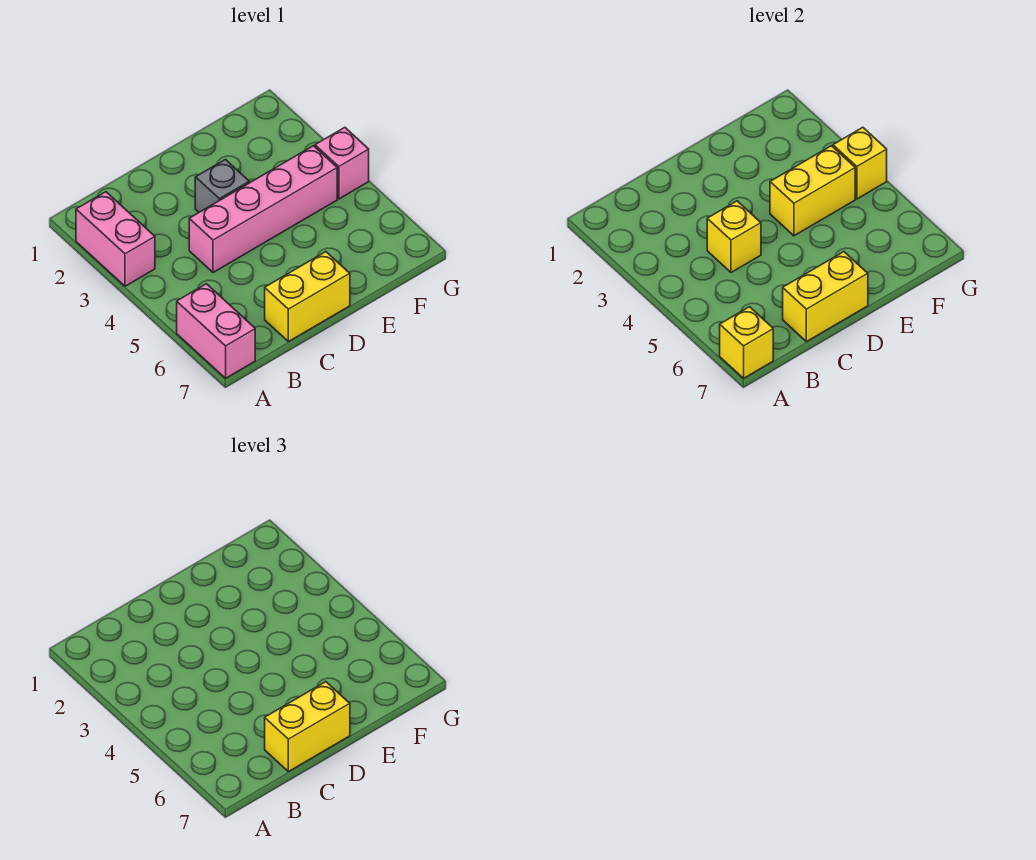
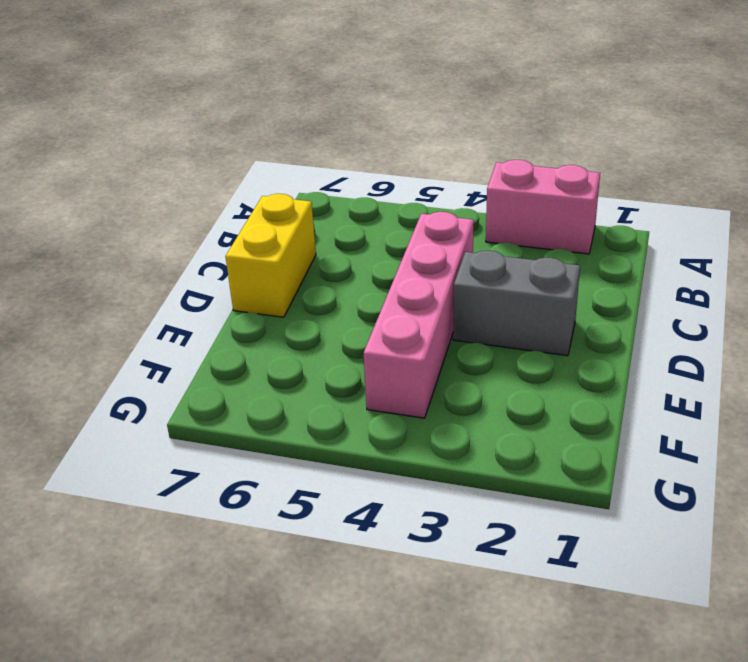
grey brick D2:D3 level 1 -> grey brick D3 level 1
none -> pink brick A6:A7 level 1
none -> pink brick G4 level 1
none -> yellow brick A7 level 2

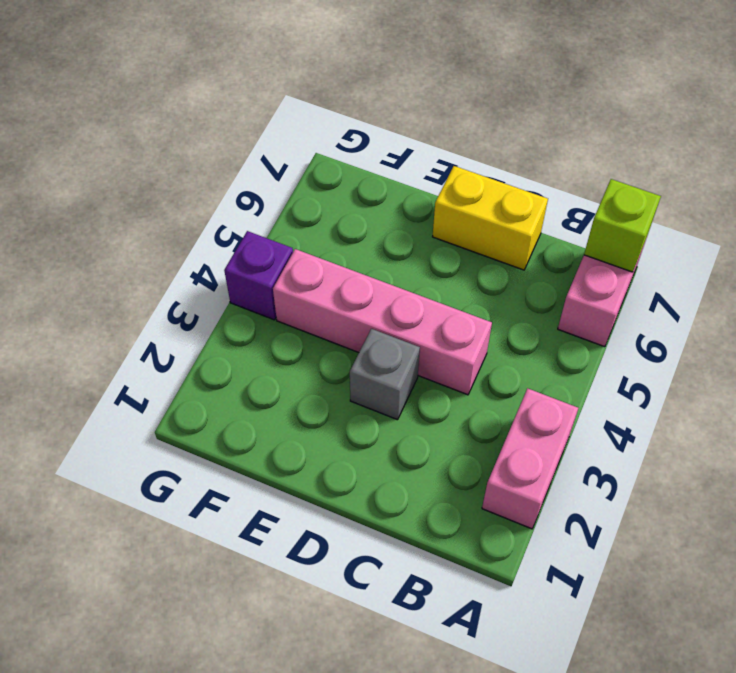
lime brick A7 level 2 -> yellow brick A7 level 2
purple brick G4 level 1 -> pink brick G4 level 1
none -> yellow brick C4 level 2
none -> yellow brick C7:D7 level 2
none -> yellow brick E4:F4 level 2

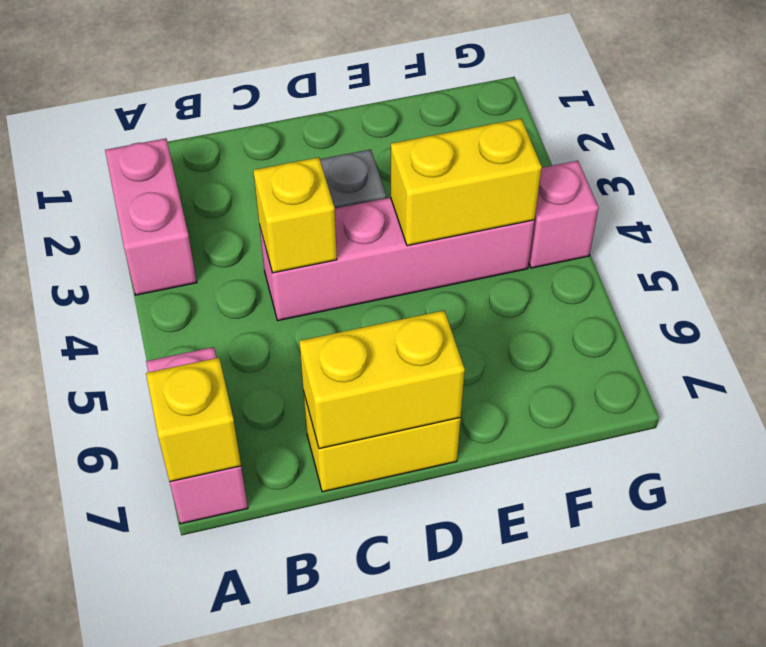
none -> yellow brick G4 level 2
none -> yellow brick C7:D7 level 3

